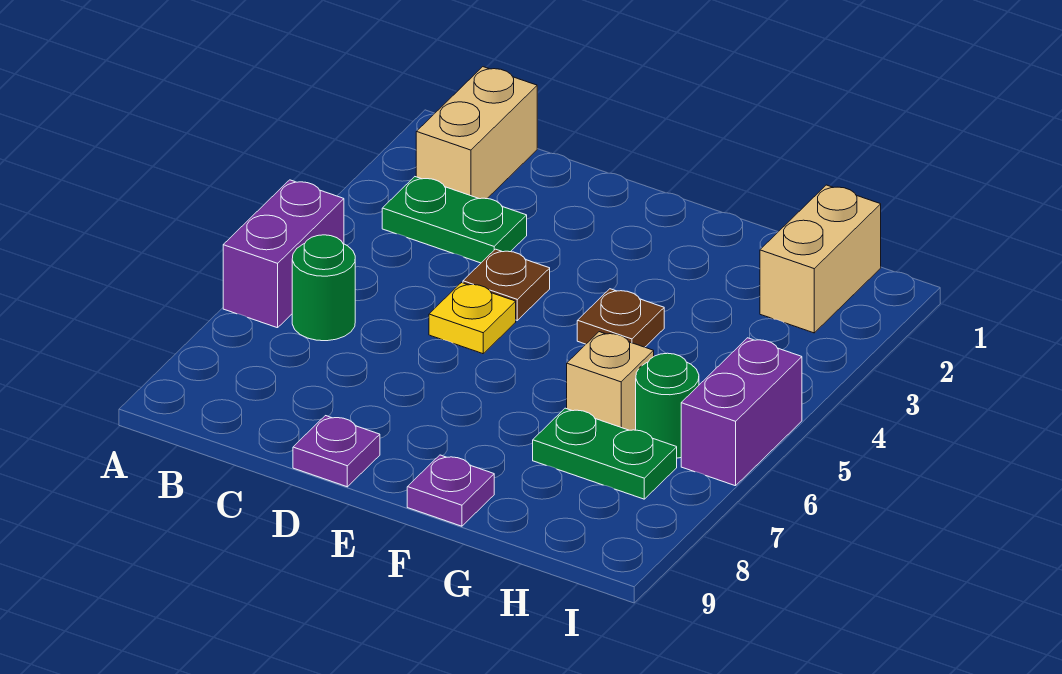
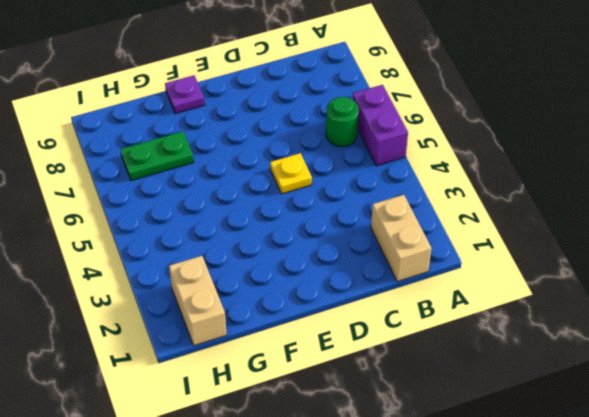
none -> green plate B3:C3 level 1
none -> brown plate D4 level 1
none -> purple plate D9 level 1

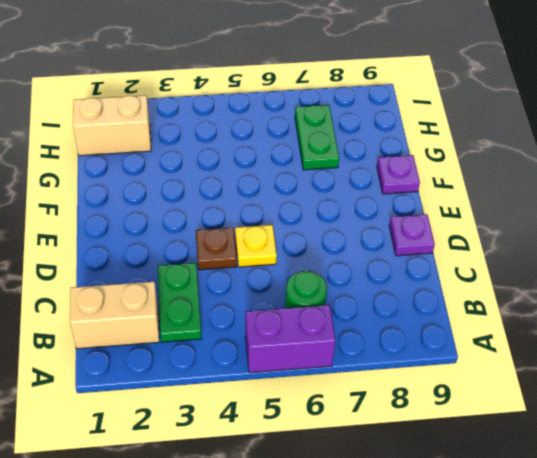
none -> brown plate F4 level 1
none -> tan brick G6 level 1
none -> green round brick H6 level 1

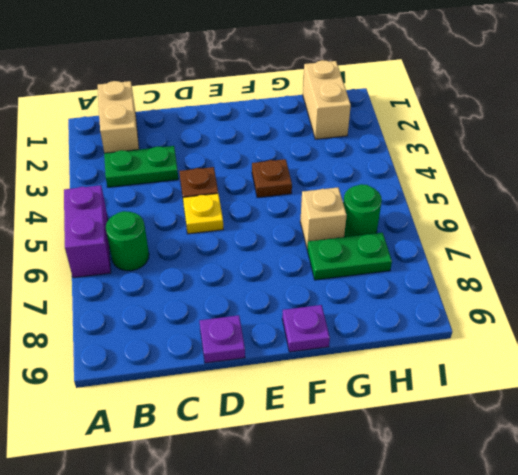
none -> purple brick I5:I6 level 1

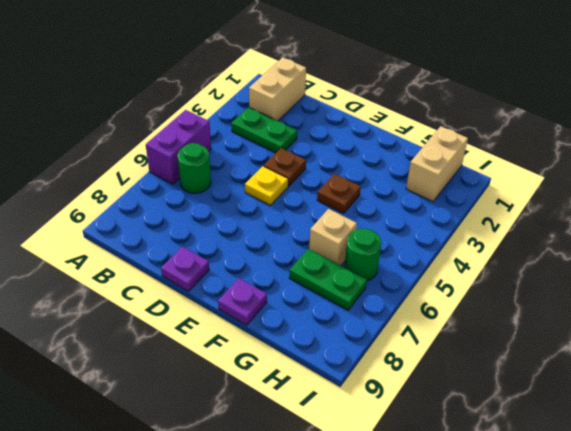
none -> purple brick I5:I6 level 1

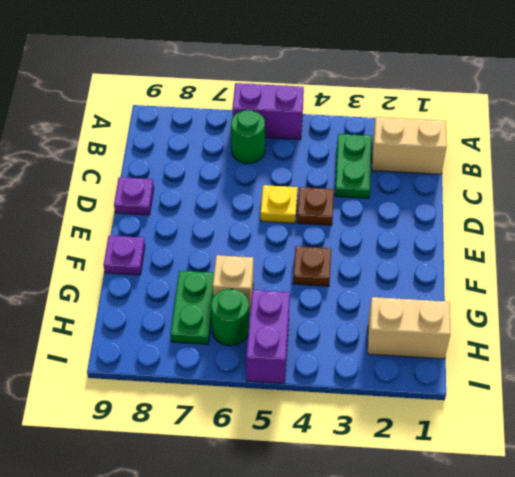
purple brick H5:I5 level 1 -> purple brick I5:I6 level 1

